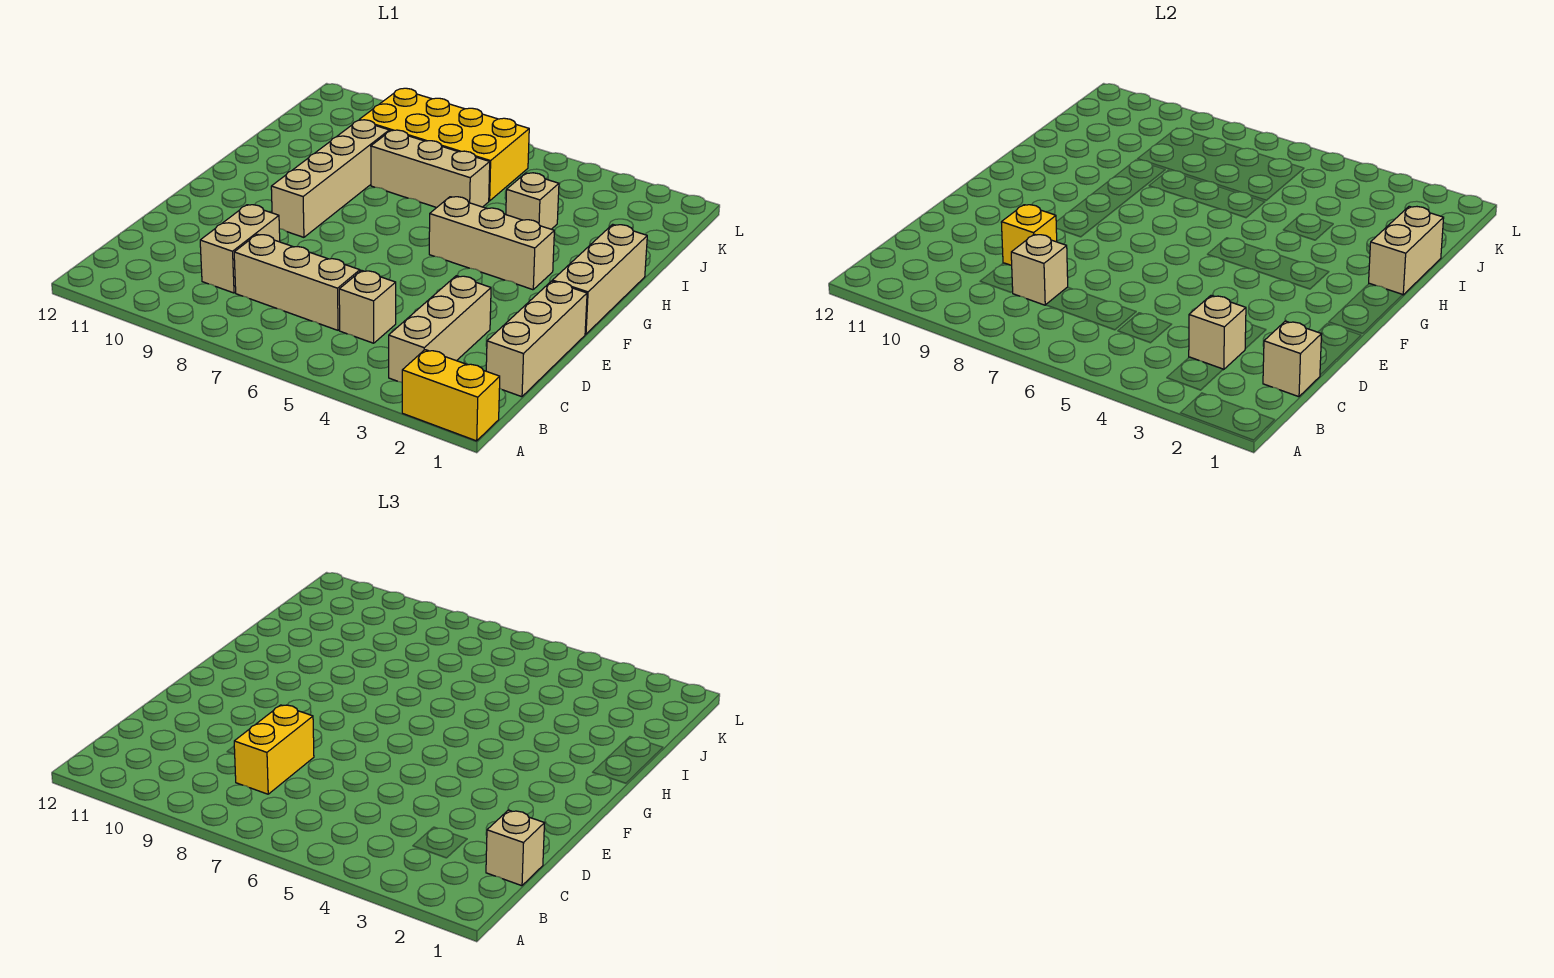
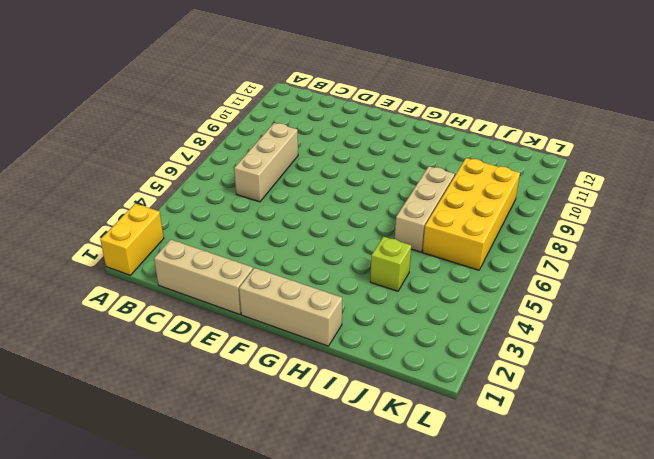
lime brick I4 level 1 -> tan brick I4 level 1
none -> tan brick B3:D3 level 1
none -> tan brick C5 level 1
none -> tan brick C9:D9 level 1

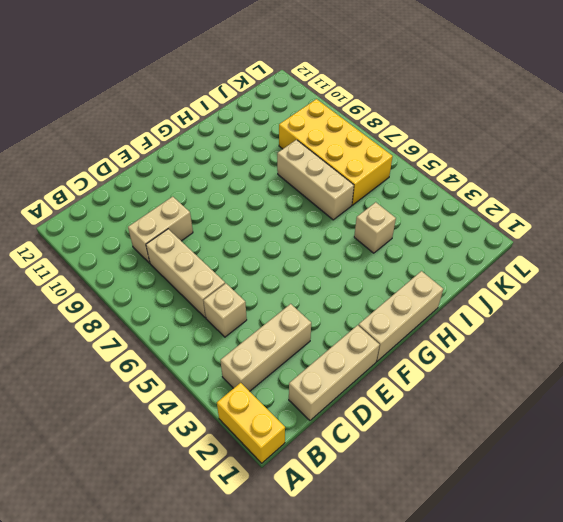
none -> tan brick F9:I9 level 1
none -> tan brick G3:G5 level 1
none -> tan brick C1 level 2

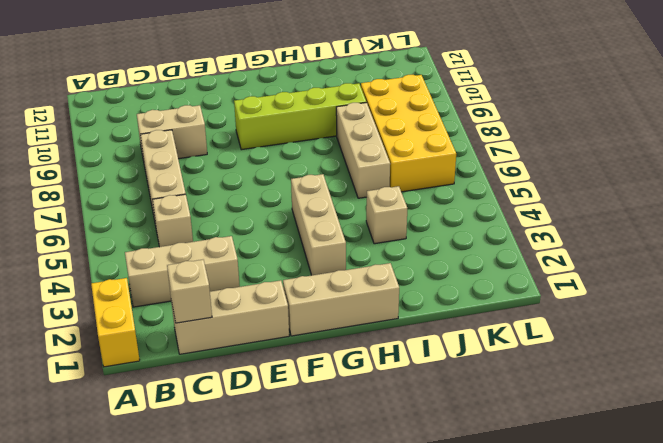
lime brick F9:I9 level 1 -> tan brick F9:I9 level 1
none -> tan brick C3 level 2
none -> tan brick C8 level 2
none -> yellow brick D9 level 2

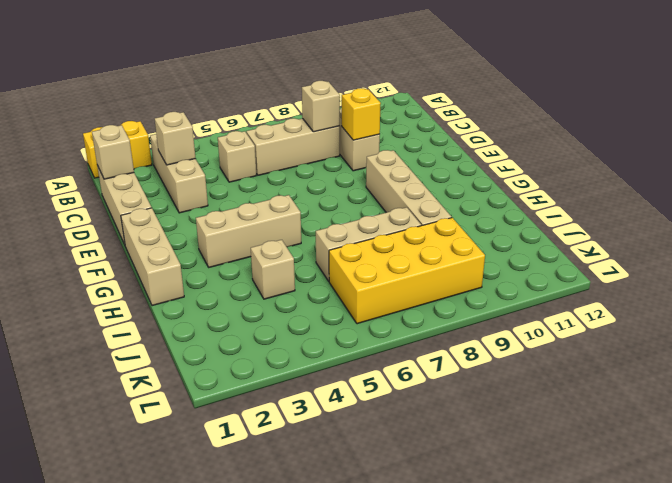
none -> tan brick H1:I1 level 2
none -> tan brick C1 level 3
none -> yellow brick C8:D8 level 3

